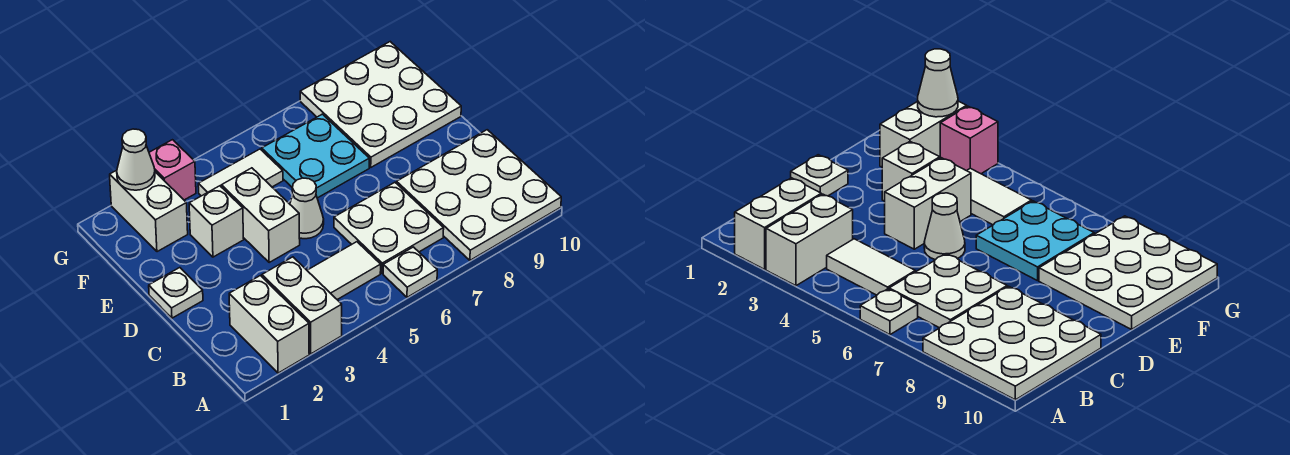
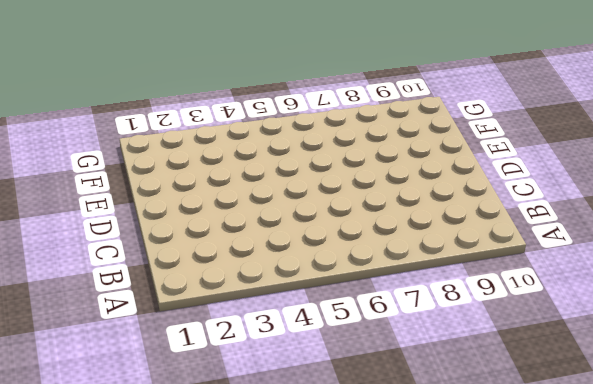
none -> white brick A2:B2 level 1
none -> white brick A3:B3 level 1
none -> white plate A6 level 1

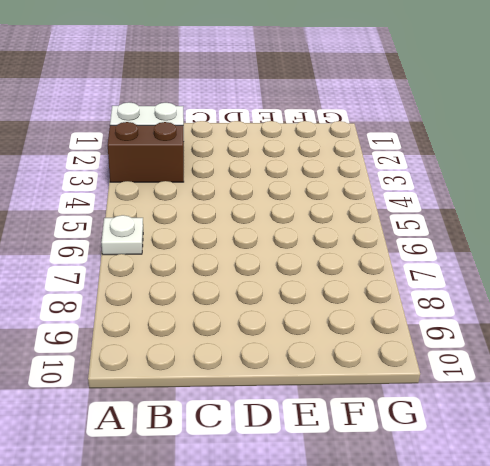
brown brick A3:B3 level 1 -> white brick A3:B3 level 1
none -> white plate A8:C10 level 1
none -> white tile B4:B5 level 1
none -> white plate B6:C7 level 1

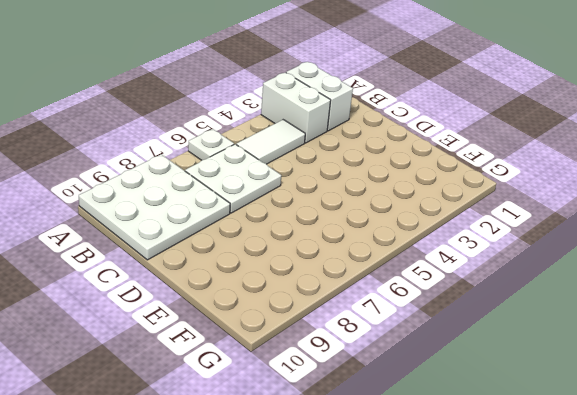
none -> white plate D1 level 1
none -> white brick D4:E4 level 1
none -> white cone D5 level 1

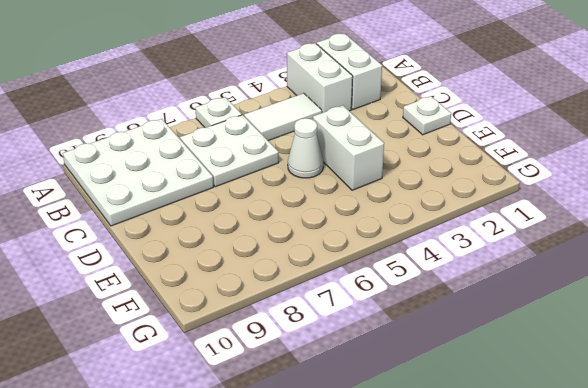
none -> white brick E3 level 1
none -> cyan plate E6:F7 level 1
none -> white plate E8:G10 level 1

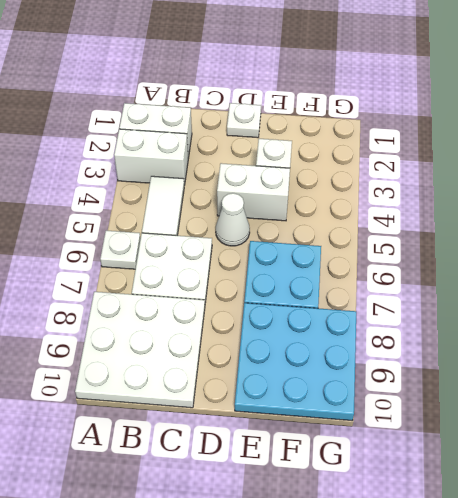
cyan plate E8:G10 level 1 -> white plate E8:G10 level 1
none -> white brick F2:G2 level 1
none -> white tile F4:F5 level 1
none -> pink brick G3 level 1

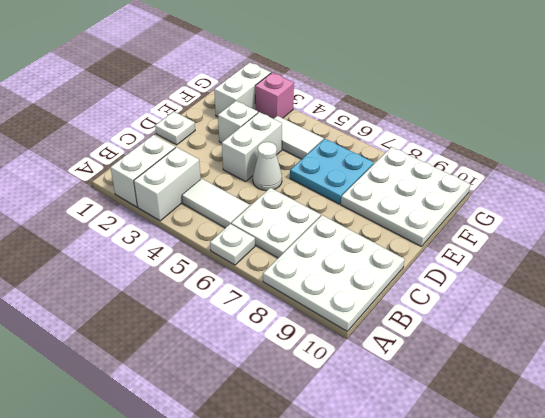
none -> white cone G2 level 2

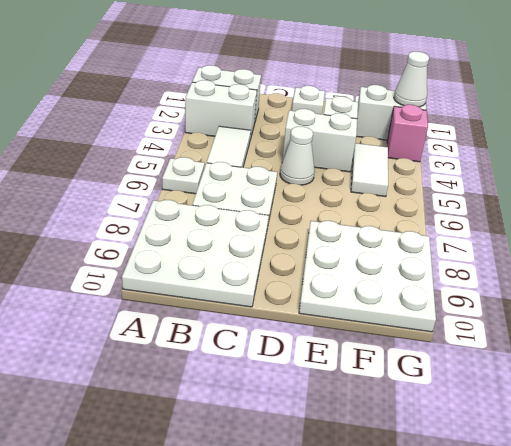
none -> cyan plate E6:F7 level 1

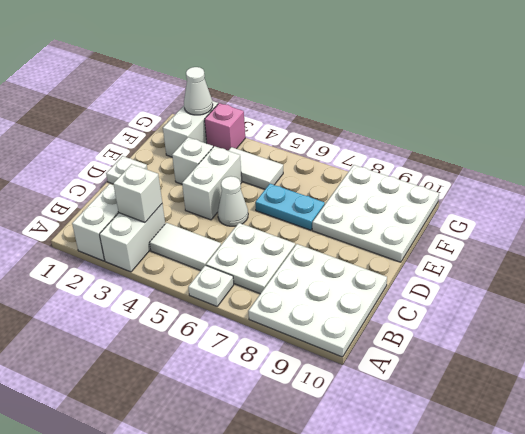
white brick B3 level 2 -> none
cyan plate E6:E7 level 1 -> cyan plate E6:F7 level 1

